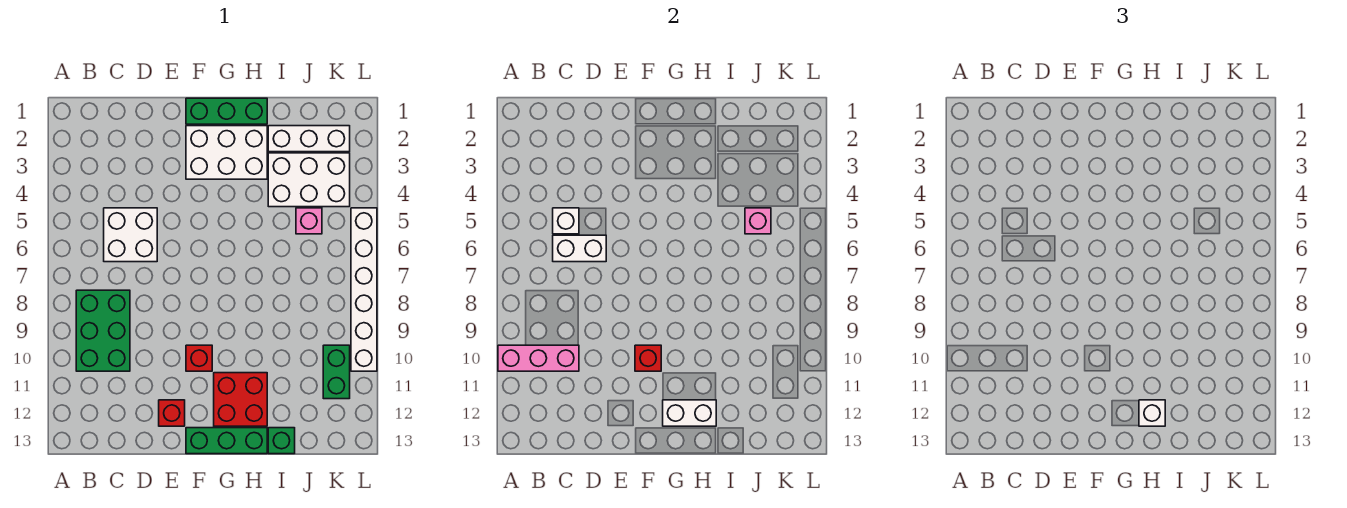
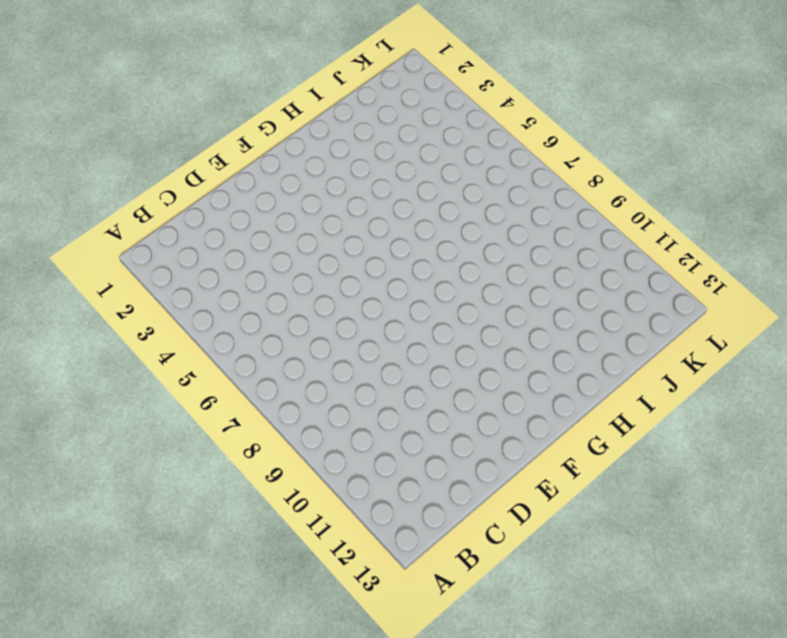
none -> green brick B8:C10 level 1
none -> white brick C5:D6 level 1
none -> red brick E12 level 1

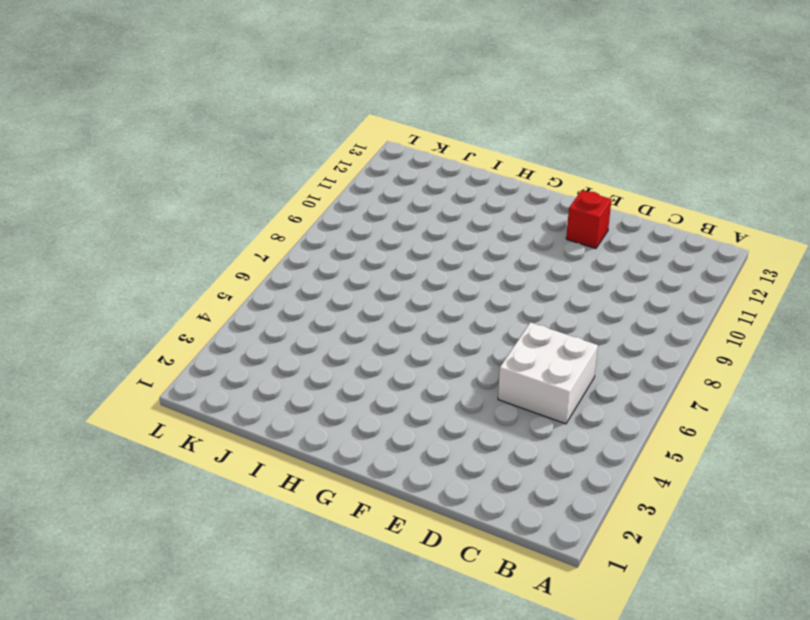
none -> green brick B8:C10 level 1
none -> green brick F1:H1 level 1
none -> white brick F2:H3 level 1

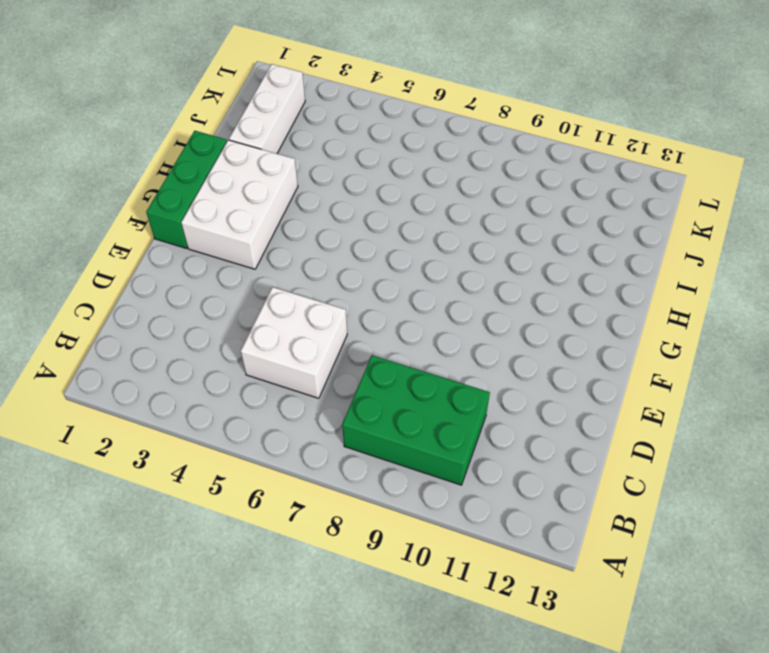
none -> red brick E12 level 1
none -> red brick F10 level 1
none -> green brick F13:H13 level 1

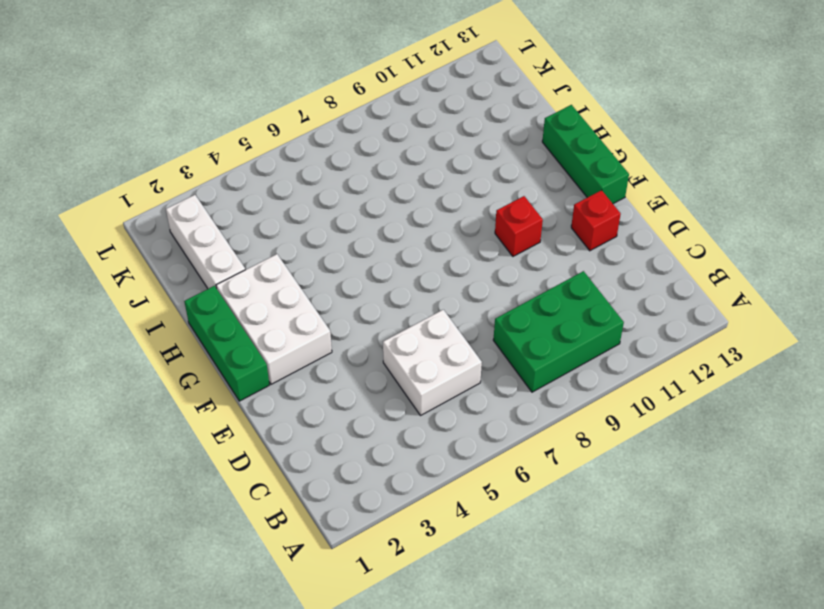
none -> red brick G11:H12 level 1
none -> white brick I3:K4 level 1
none -> green brick I13 level 1

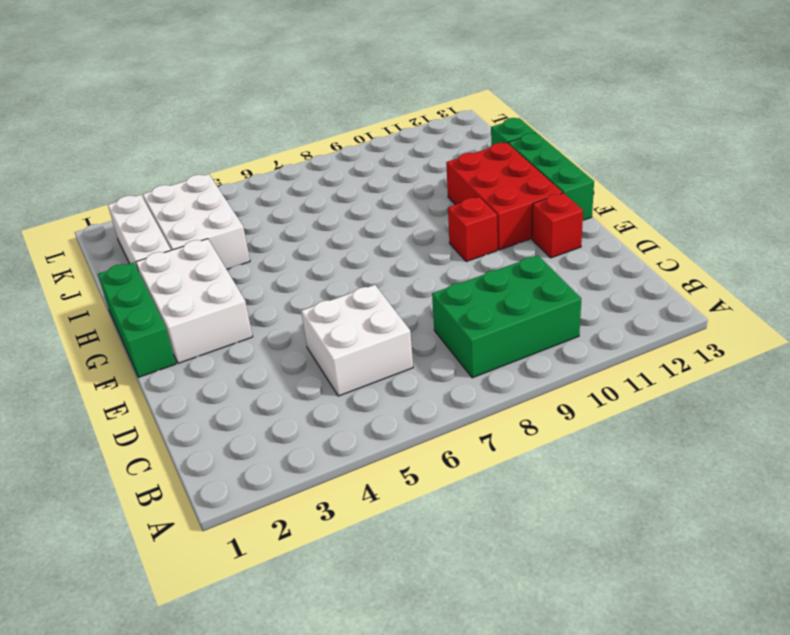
red brick F11:H12 level 1 -> red brick G11:H12 level 1
none -> pink brick J5 level 1
none -> green brick K10:K11 level 1
none -> white brick L5:L10 level 1

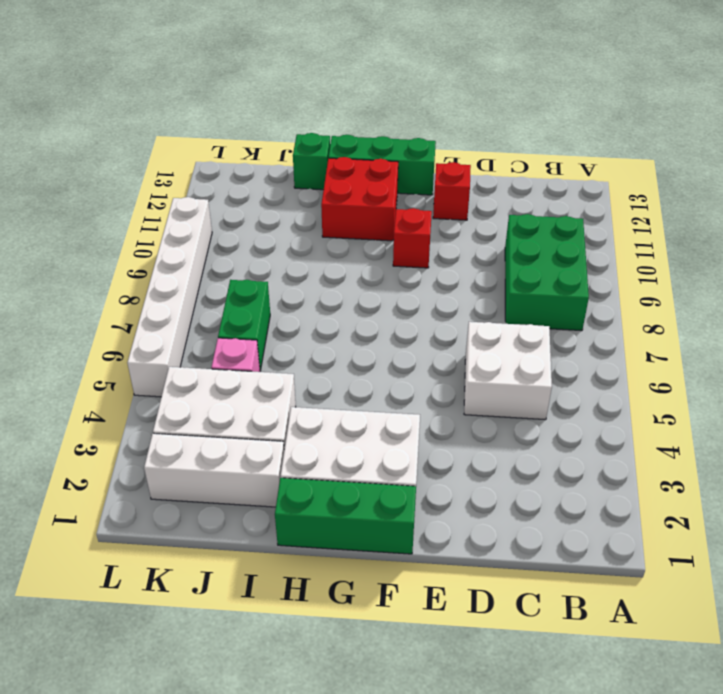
green brick J6:J7 level 1 -> green brick K10:K11 level 1
none -> pink brick A10:C10 level 2
none -> white brick C5 level 2
none -> white brick C6:D6 level 2

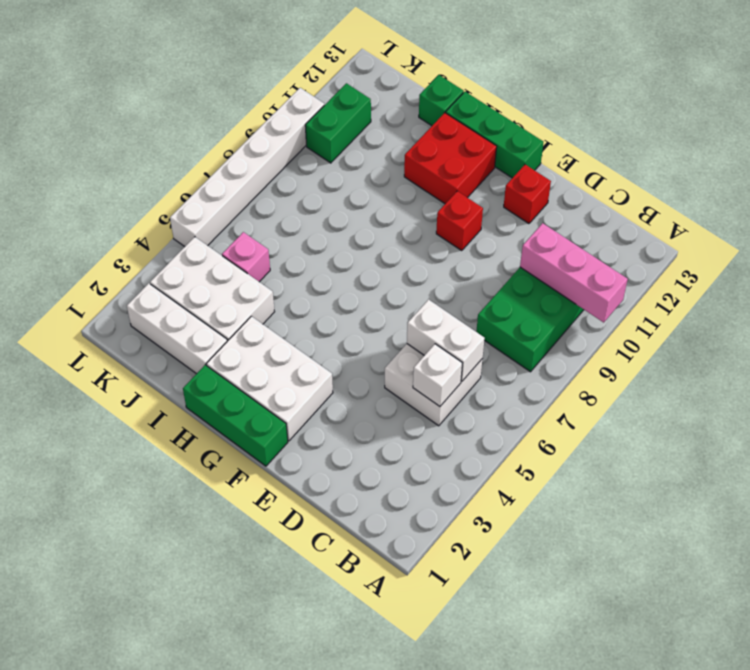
none -> red brick F10 level 2
none -> white brick G12:H12 level 2
none -> pink brick J5 level 2

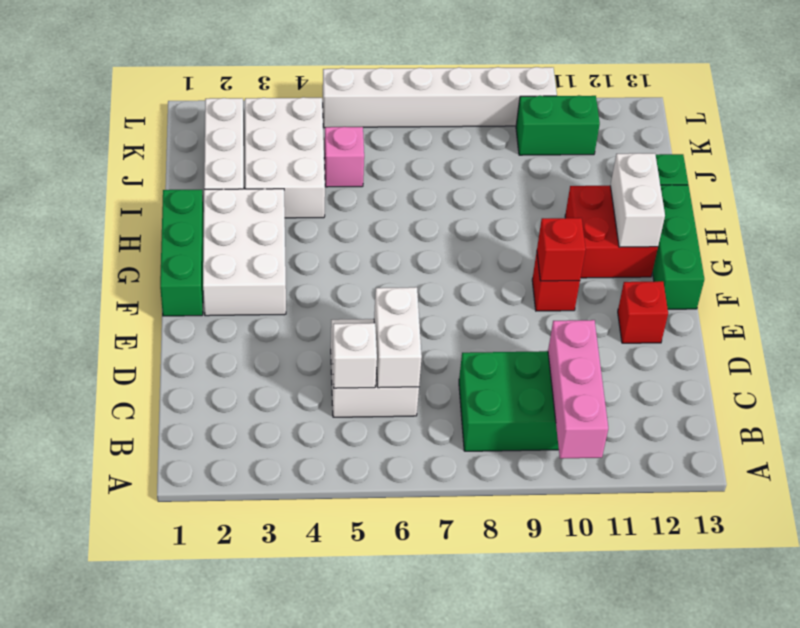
none -> pink brick J5 level 2
none -> white brick H12 level 3

